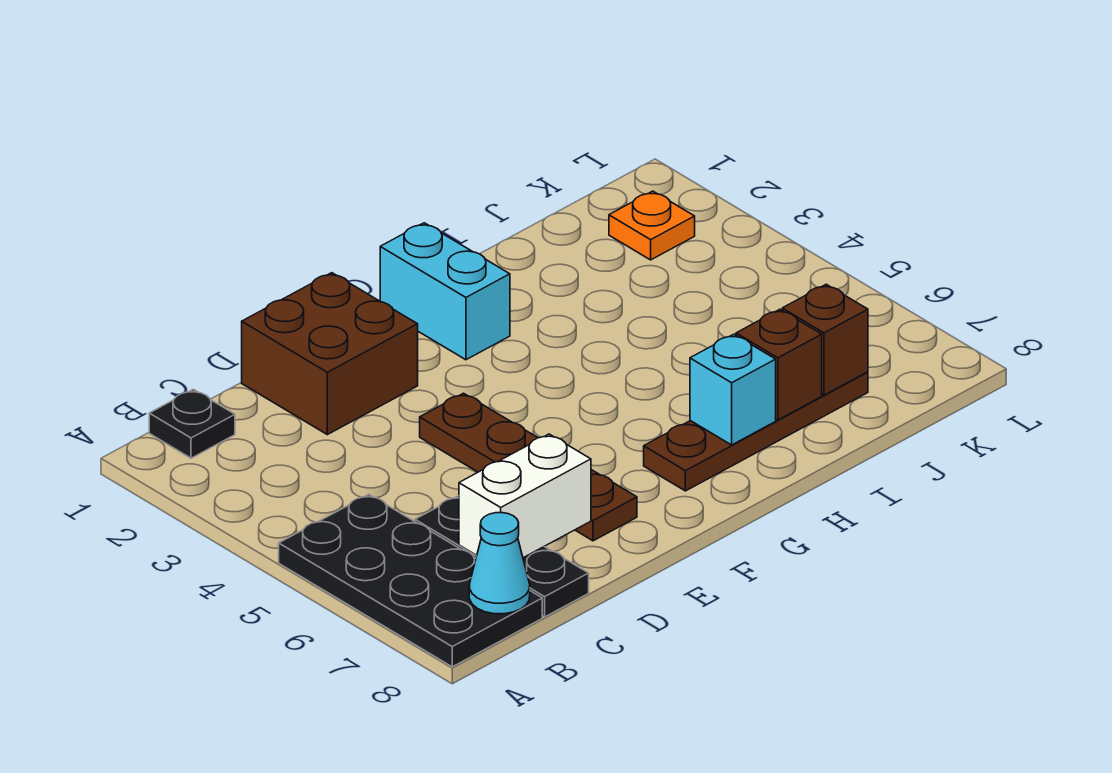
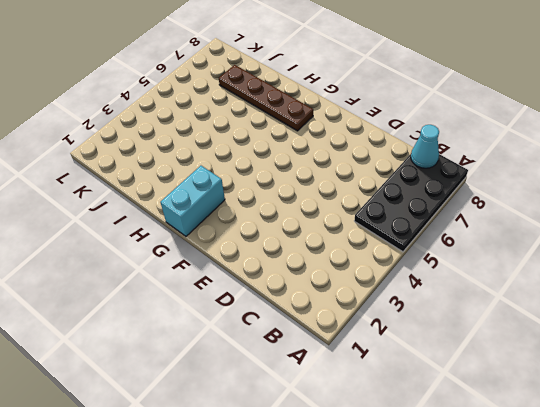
none -> black plate B1 level 1
none -> black plate C6:C8 level 1
none -> brown brick D1:E2 level 1

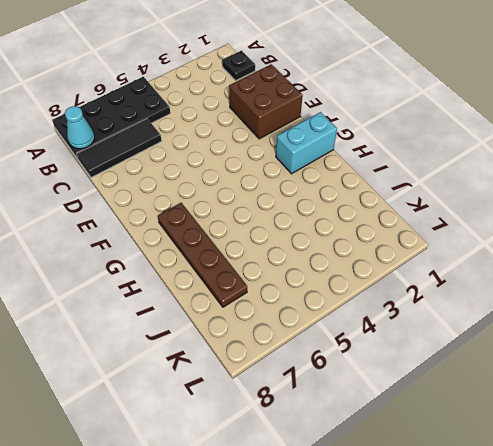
black tile C6:C8 level 1 -> black plate C6:C8 level 1
none -> brown plate E4:E7 level 1
none -> orange plate K2 level 1
none -> white brick C7:D7 level 2

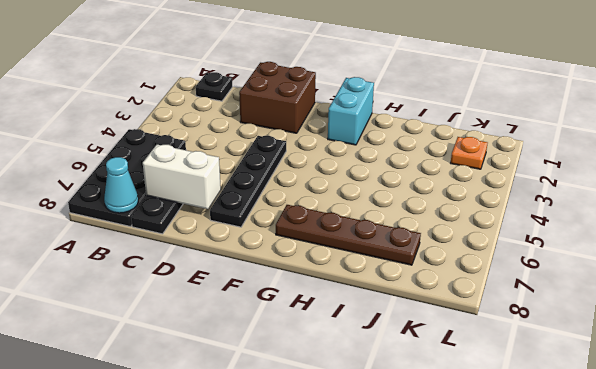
black plate E4:E7 level 1 -> brown plate E4:E7 level 1
none -> cyan brick H7 level 2
none -> brown brick I7 level 2
none -> brown brick J7 level 2

